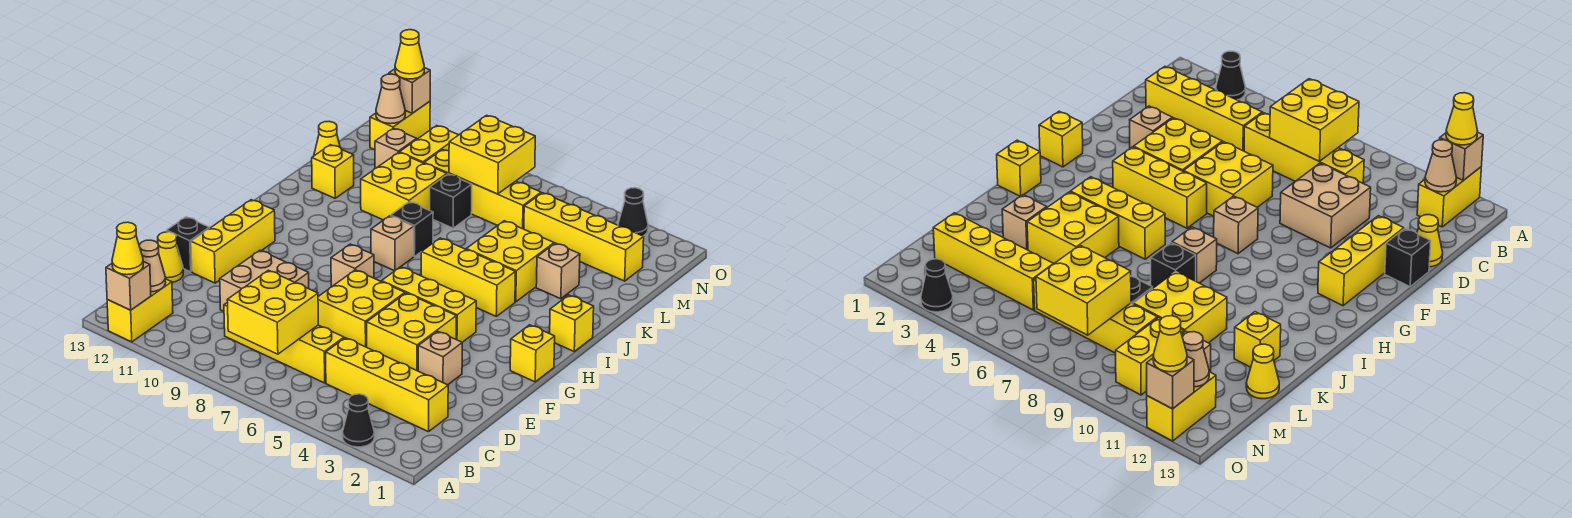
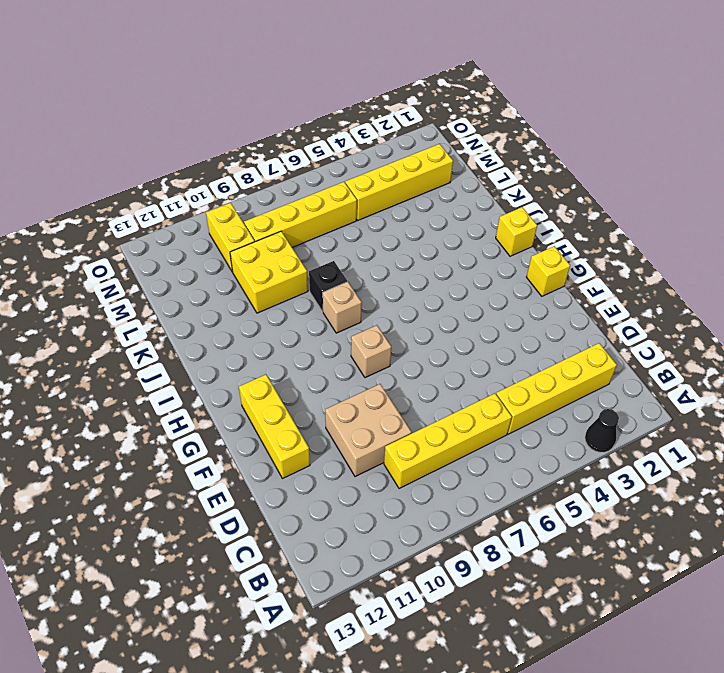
none -> yellow brick A12:B12 level 1
none -> yellow cone D13 level 1
none -> tan brick E3 level 1
none -> yellow brick E4:F5 level 1

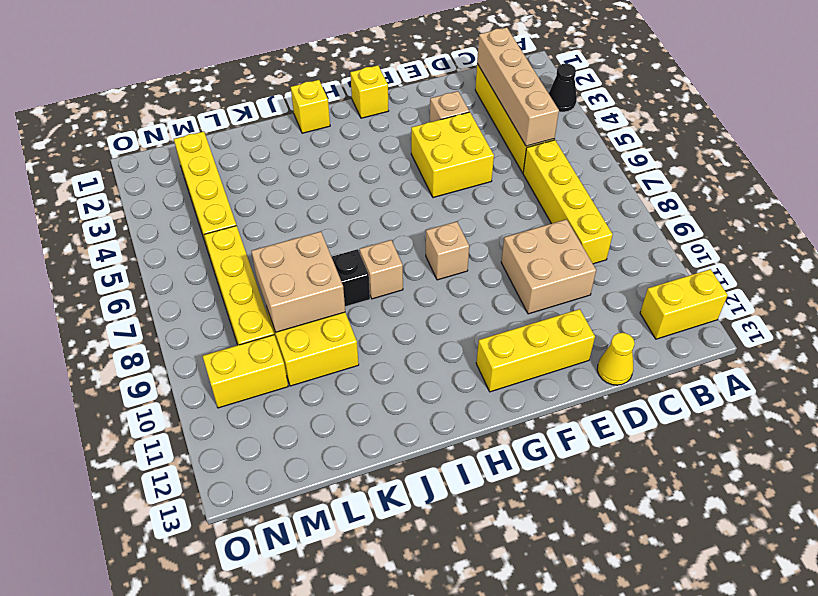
tan brick C2:C5 level 2 -> none
tan brick K8:L9 level 2 -> none
none -> yellow brick E6:F7 level 1
none -> black brick E13 level 1
none -> yellow brick G4:G6 level 1
none -> yellow brick I4:I6 level 1

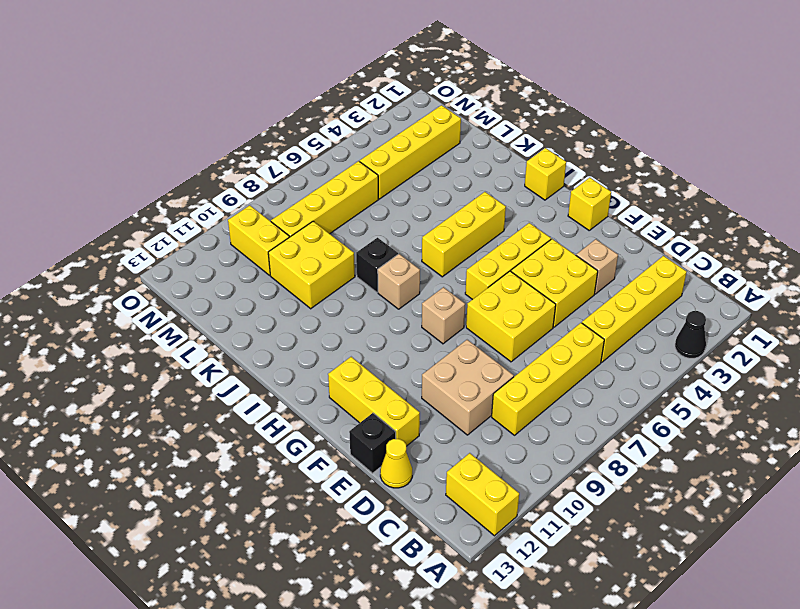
none -> yellow brick J4:K5 level 1
none -> tan brick K3 level 1
none -> yellow brick K12 level 1
none -> black brick L8 level 1

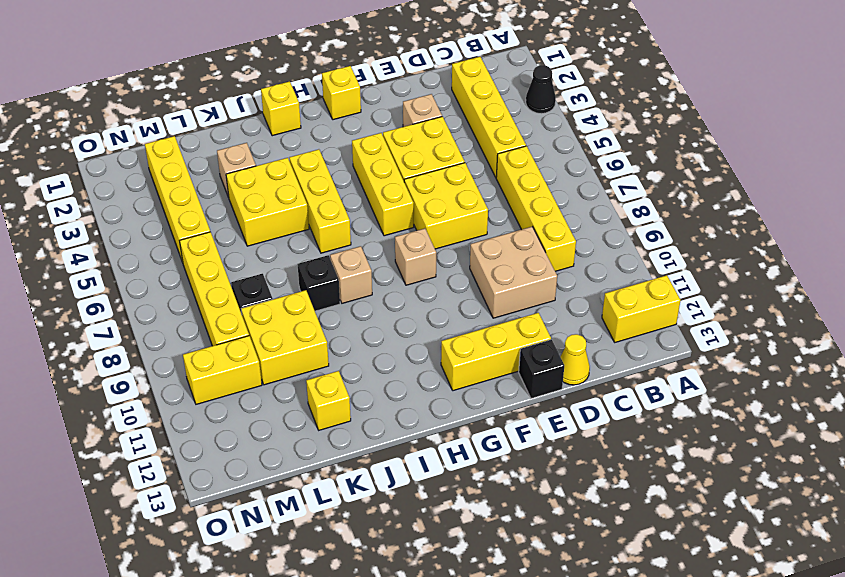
none -> yellow cone L13 level 1
none -> tan brick M11 level 1
none -> yellow brick N12:O12 level 1
none -> black cone O3 level 1

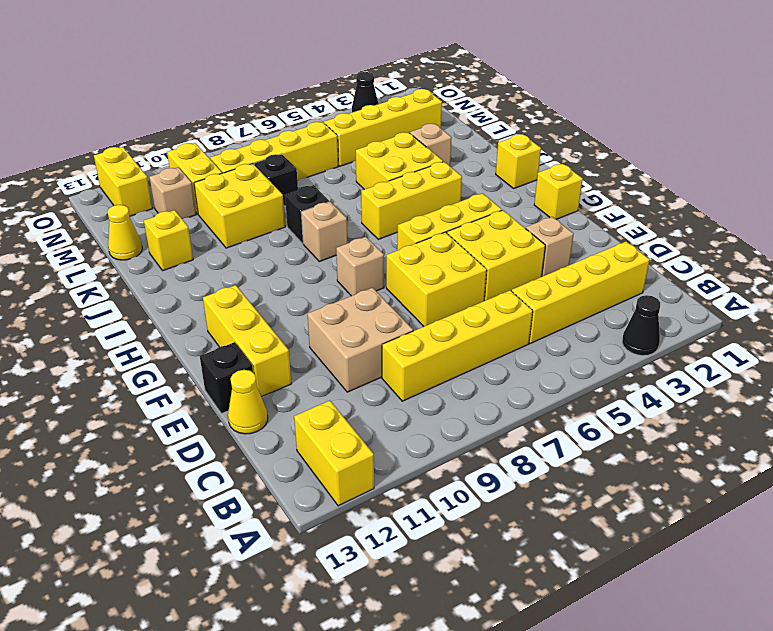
none -> tan brick A12 level 2
none -> yellow brick B7:C8 level 2
none -> tan cone B12 level 2
none -> yellow brick M7:N8 level 2

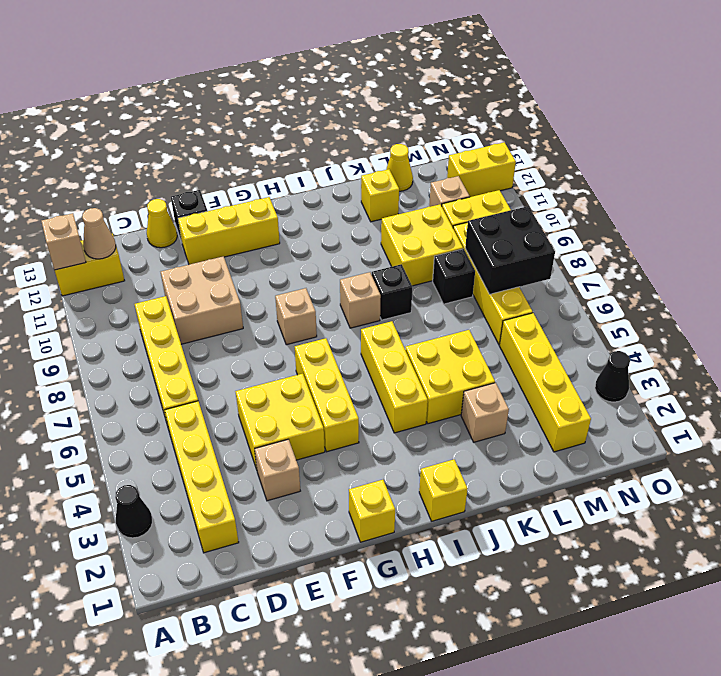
black brick M7:N8 level 2 -> yellow brick M7:N8 level 2
none -> yellow brick E6:F7 level 1
none -> yellow brick B7:C8 level 2
none -> tan cone N12 level 2
none -> tan brick O12 level 2

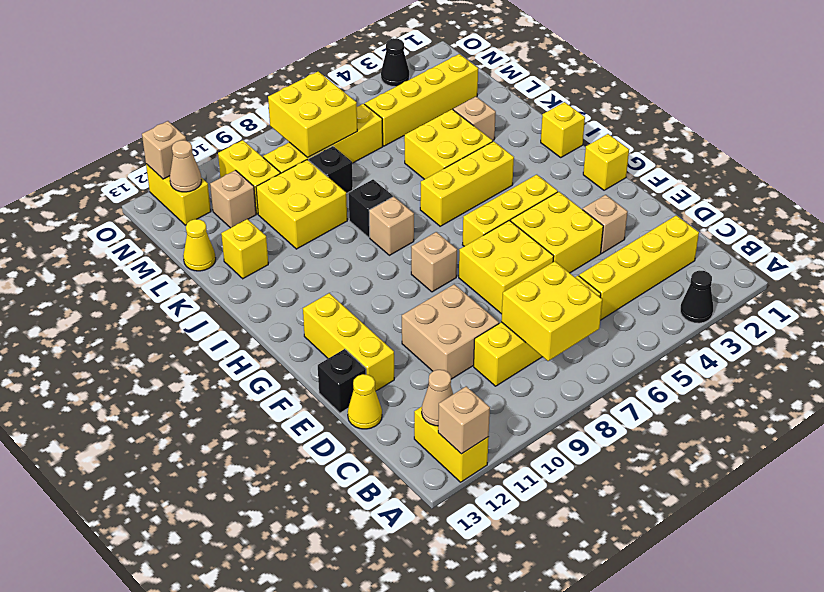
none -> yellow cone A12 level 3
none -> yellow cone O12 level 3

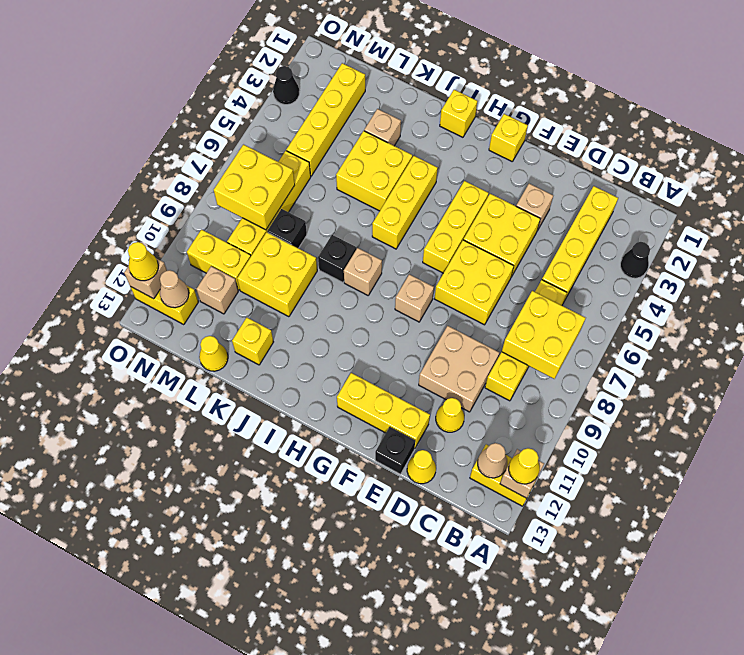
yellow cone D11 level 1 -> none

